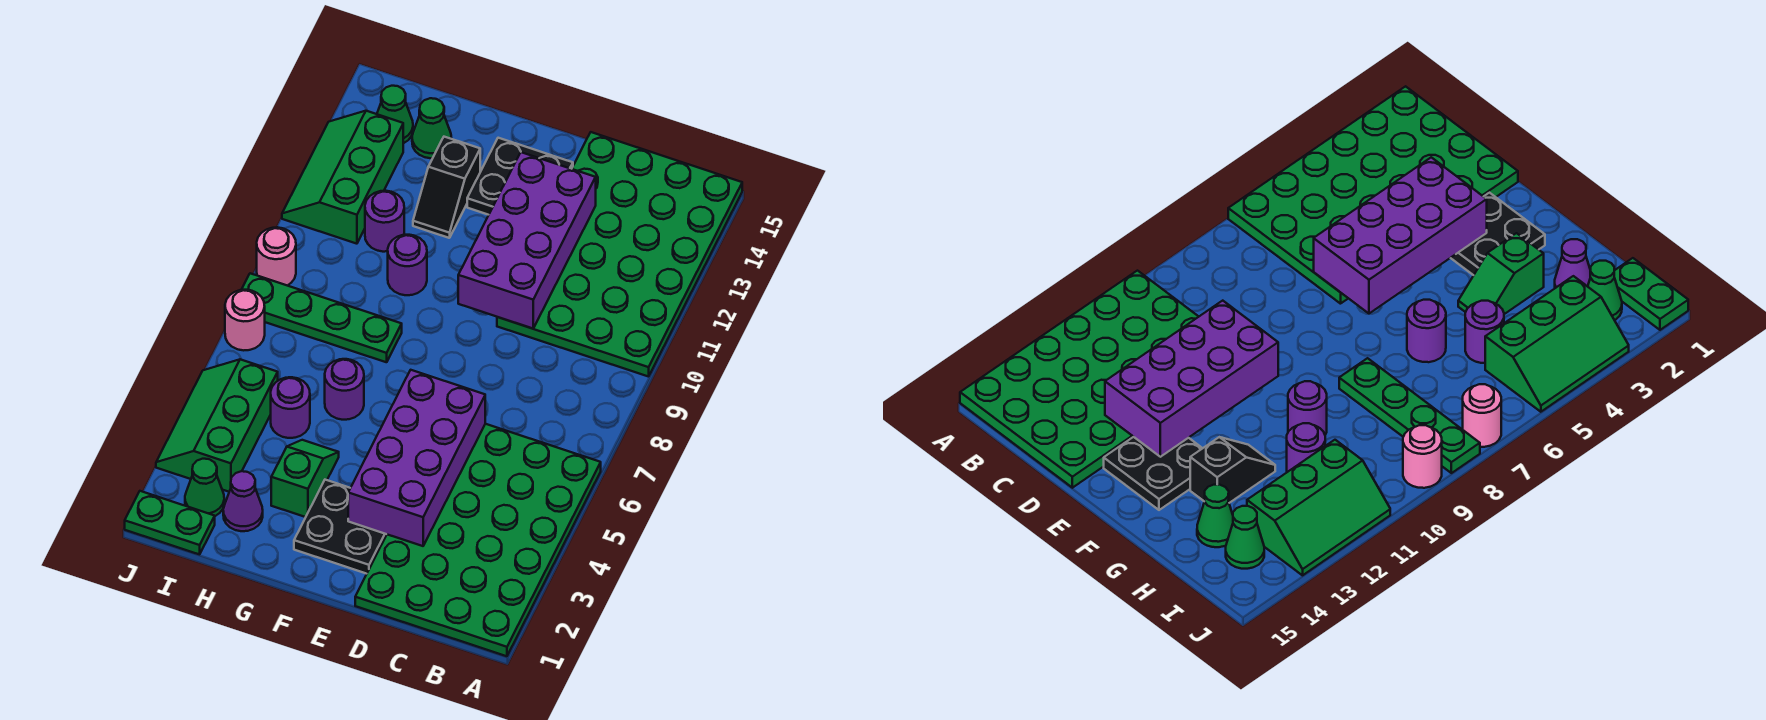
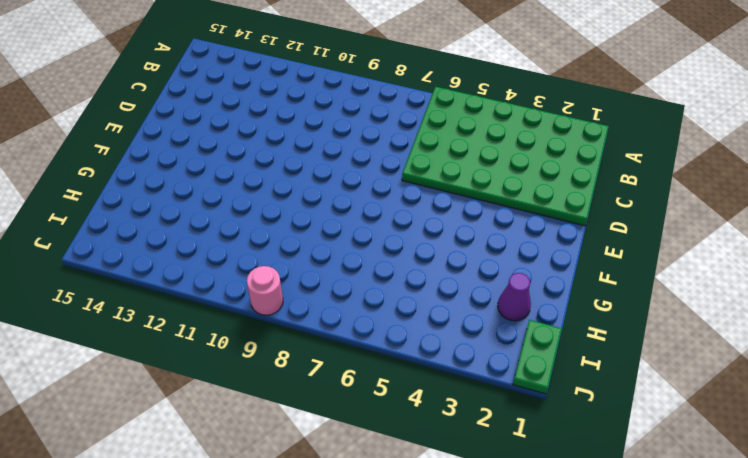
none -> green plate A10:D15 level 1
none -> black plate E2:F3 level 1
none -> black plate E13:F14 level 1

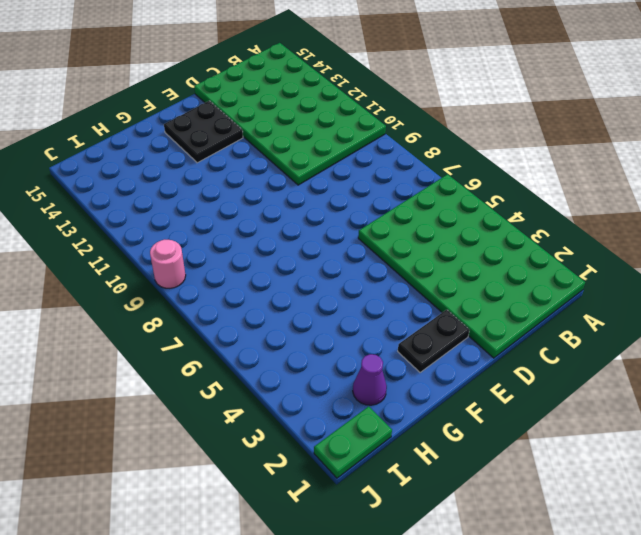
black plate E2:F2 level 1 -> black plate E2:F3 level 1
none -> green slope G3:G4 level 1 top 3
none -> purple round brick G6 level 1
none -> green plate G8:J8 level 1

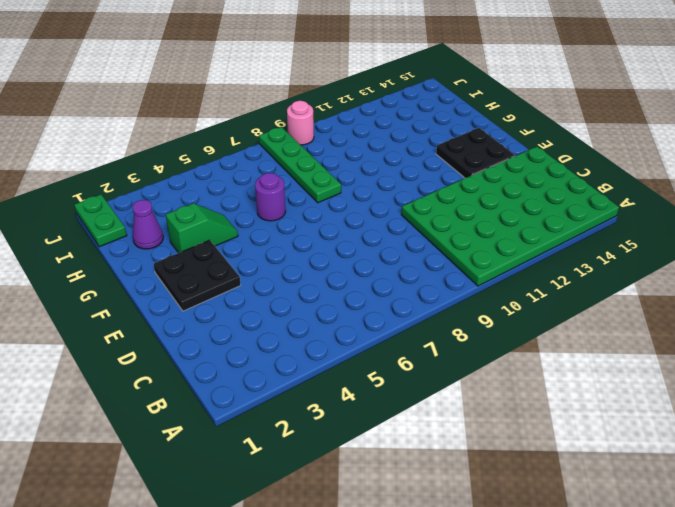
none -> green plate A1:D6 level 1
none -> purple round brick G10 level 1
none -> black slope G12:G13 level 1 top 13

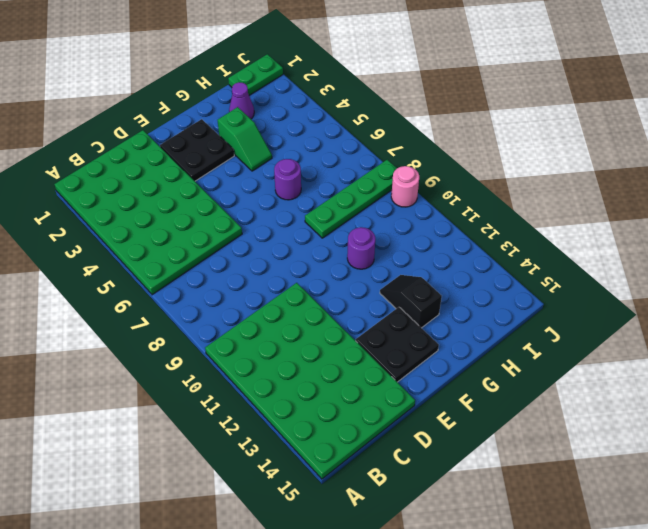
none -> purple round brick H5 level 1
none -> purple round brick H11 level 1
none -> green cone H14 level 1

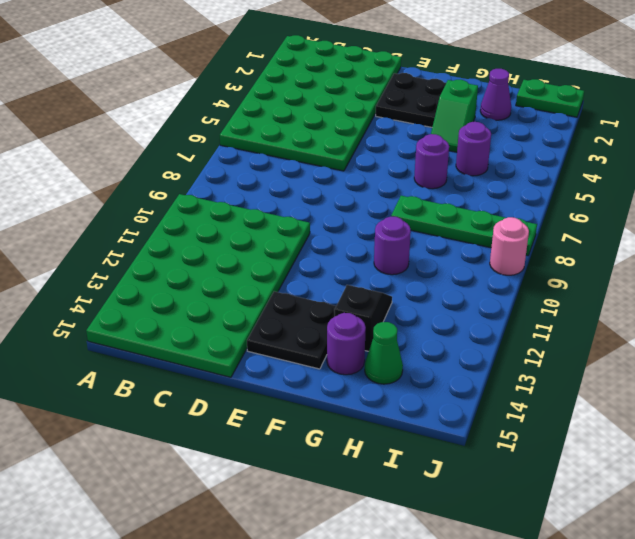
purple round brick G14 level 1 -> purple round brick H11 level 1
none -> green cone I2 level 1
none -> green slope I3:J5 level 1 top I
none -> green slope I11:J13 level 1 top I

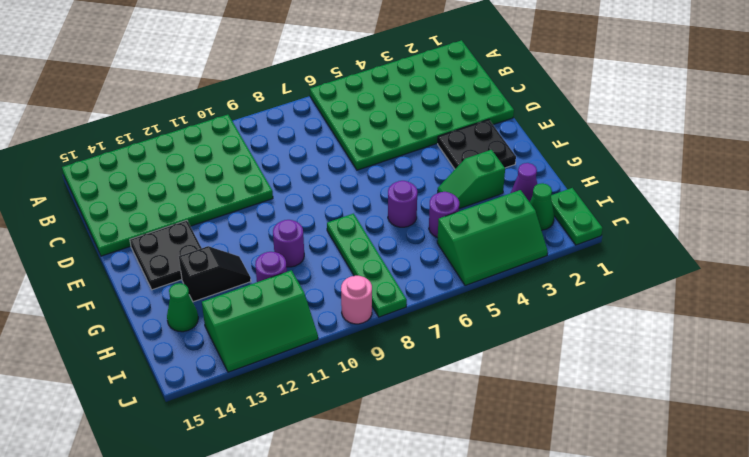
none -> green cone I14 level 1
none -> pink round brick J7 level 1
none -> purple brick D3:E6 level 2

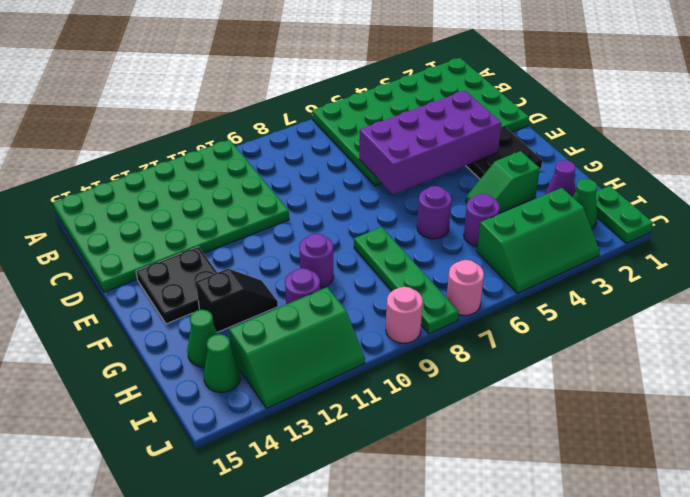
none -> purple brick D10:E13 level 2

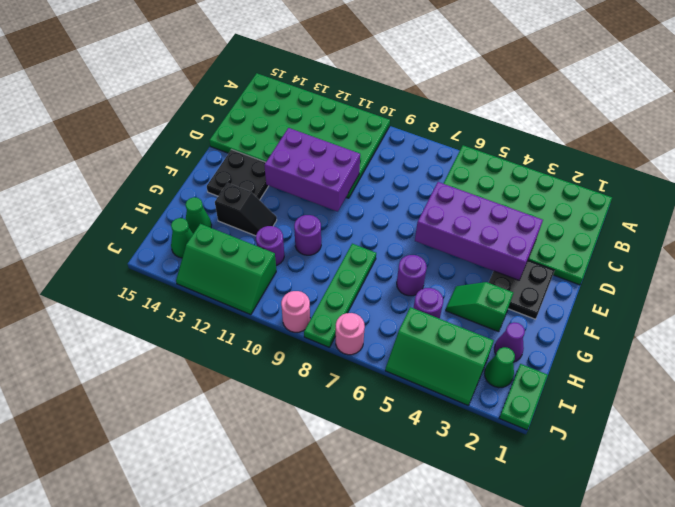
purple brick D10:E12 level 2 -> purple brick D10:E13 level 2

